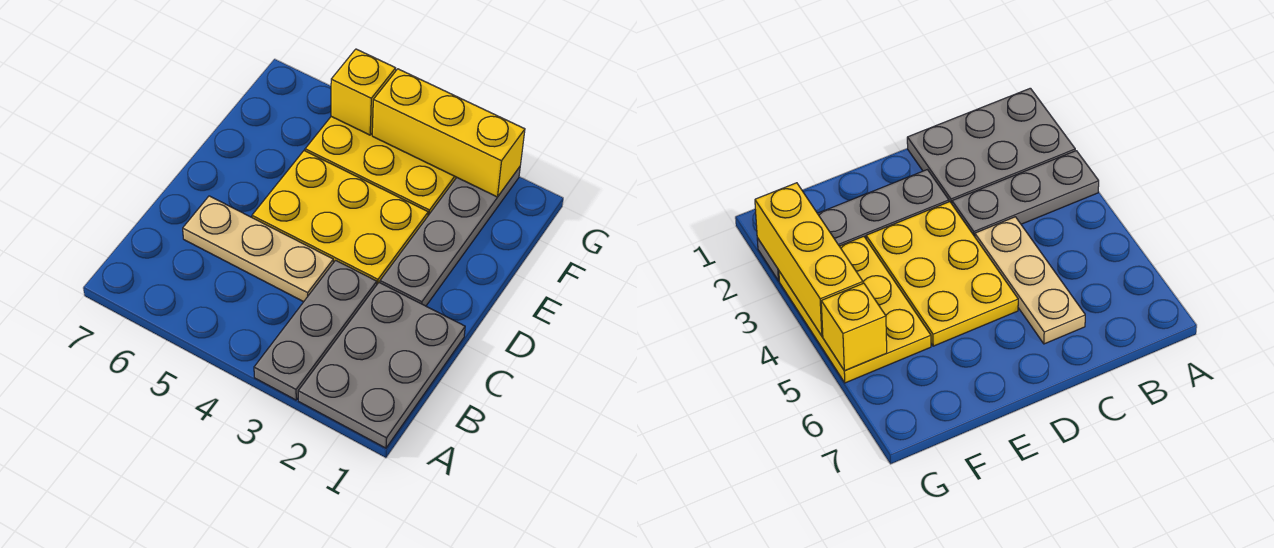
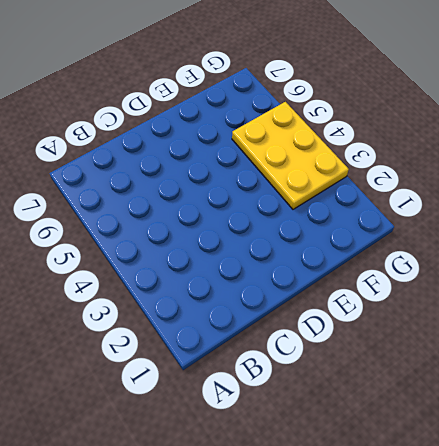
none -> grey plate A1:C2 level 1
none -> grey plate A3:C3 level 1

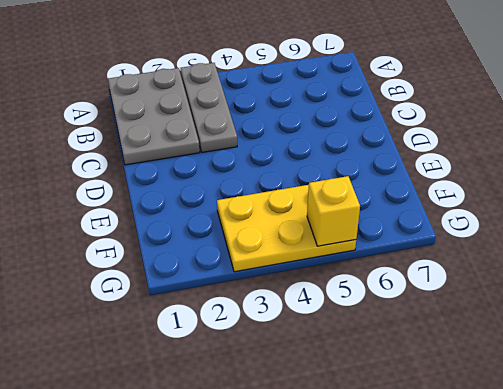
none -> tan plate C4:C6 level 1
none -> grey plate D2:G2 level 1

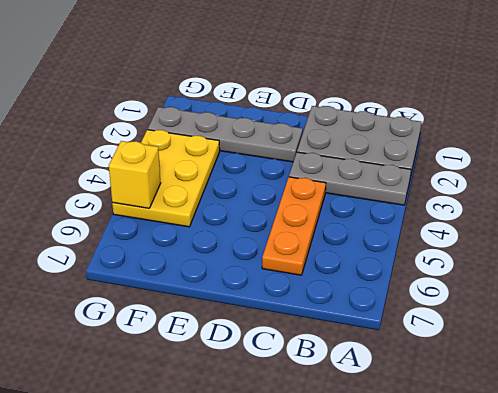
orange plate C4:C6 level 1 -> tan plate C4:C6 level 1
none -> yellow plate D3:E5 level 1
none -> yellow brick G2:G4 level 2

